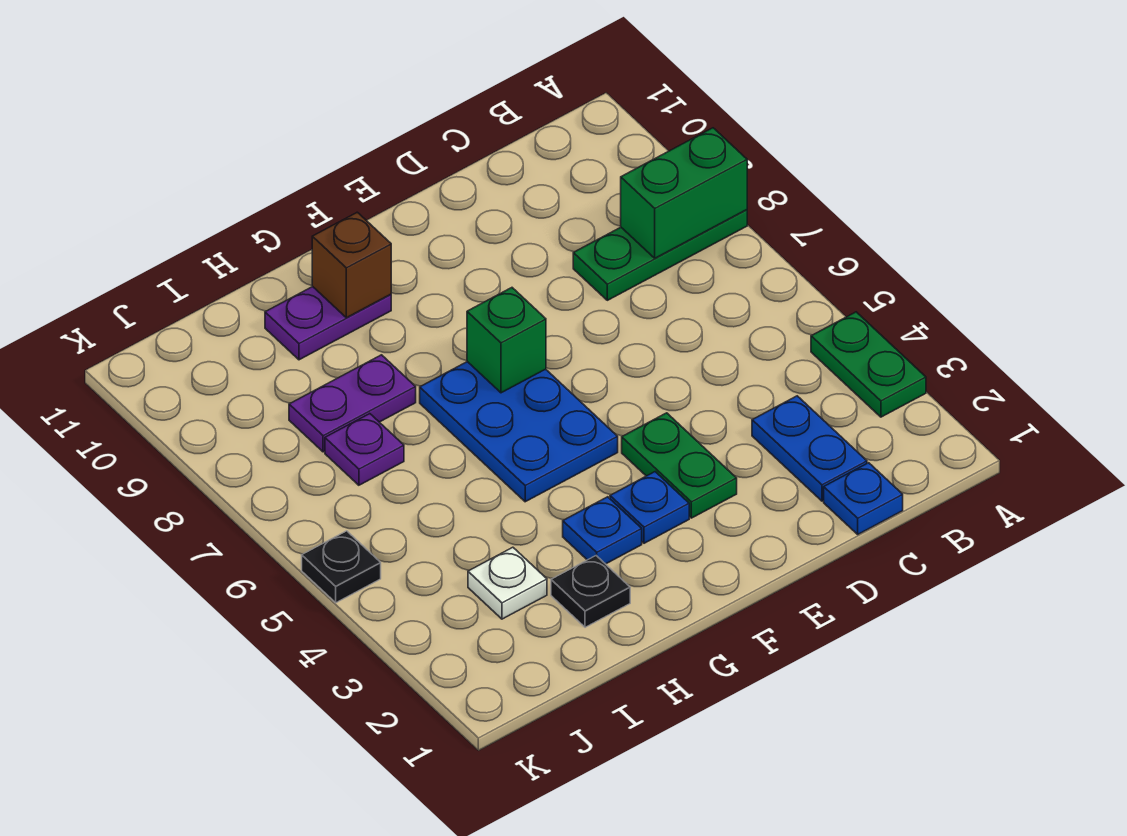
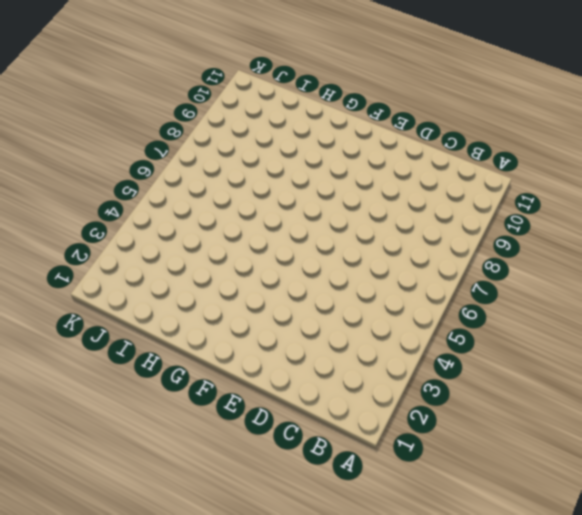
none -> green plate A3:A4 level 1
none -> green plate A8:C8 level 1
none -> blue plate C1 level 1

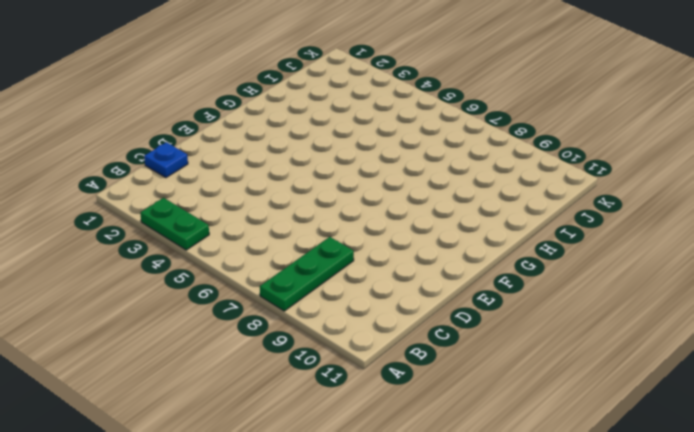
none -> blue plate C2:C3 level 1
none -> green plate E3:E4 level 1
none -> blue plate F3 level 1

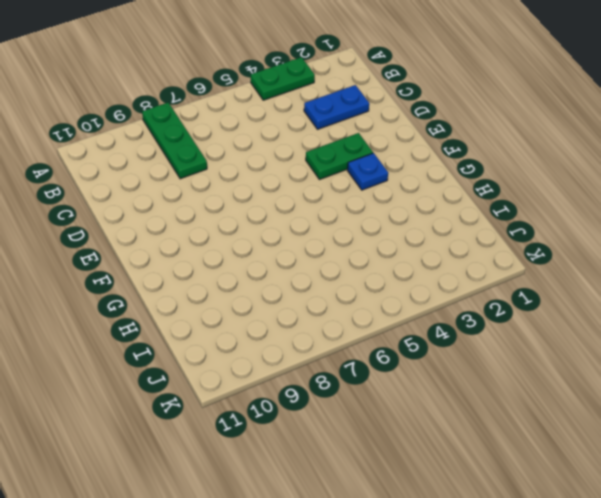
none -> blue plate C1 level 1
none -> blue plate F5:G7 level 1
none -> blue plate G3 level 1

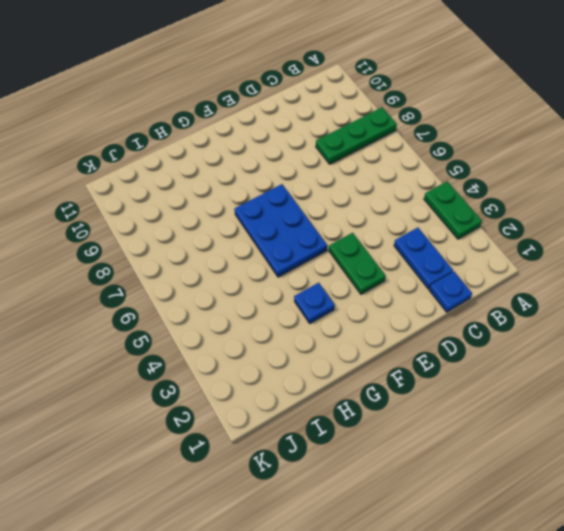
none -> blue plate F3 level 1
none -> purple plate G10:H10 level 1
none -> black plate H2 level 1

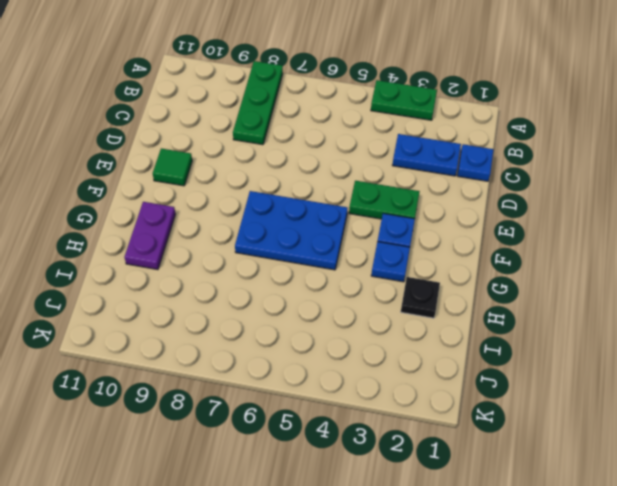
green tile E10 level 1 -> none
none -> purple plate H8:I8 level 1
none -> white plate I3 level 1
none -> purple plate I7 level 1

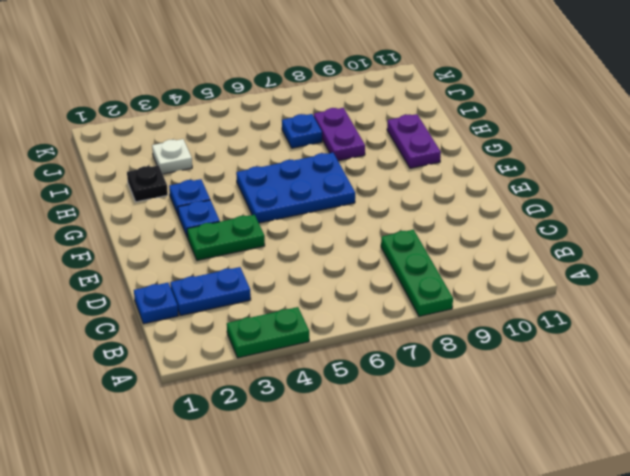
blue plate I7 level 1 -> purple plate I7 level 1
none -> black plate K5 level 1
none -> green brick A8:B8 level 2
none -> green brick F7 level 2

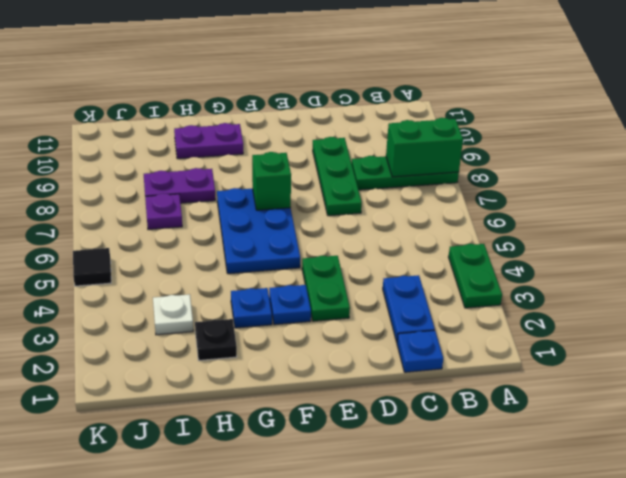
green plate D7:D9 level 1 -> none
black tile K5 level 1 -> black plate K5 level 1
none -> brown brick G10 level 2

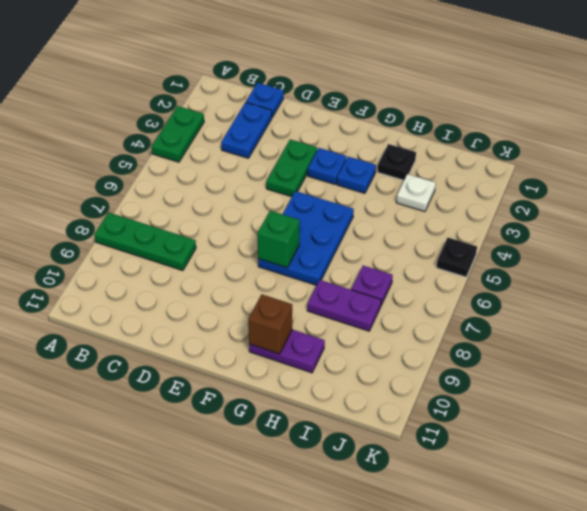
none -> green brick A8:B8 level 2

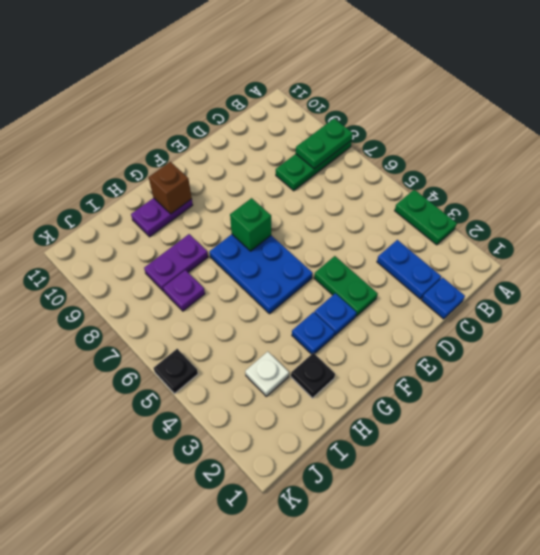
green plate A8:B8 level 2 -> green brick A8:B8 level 2

